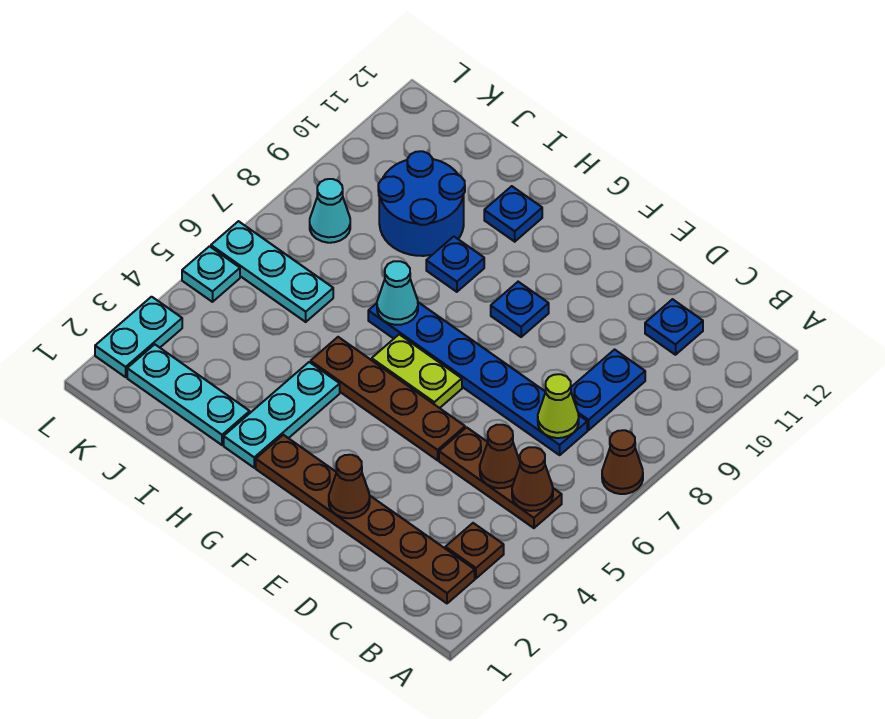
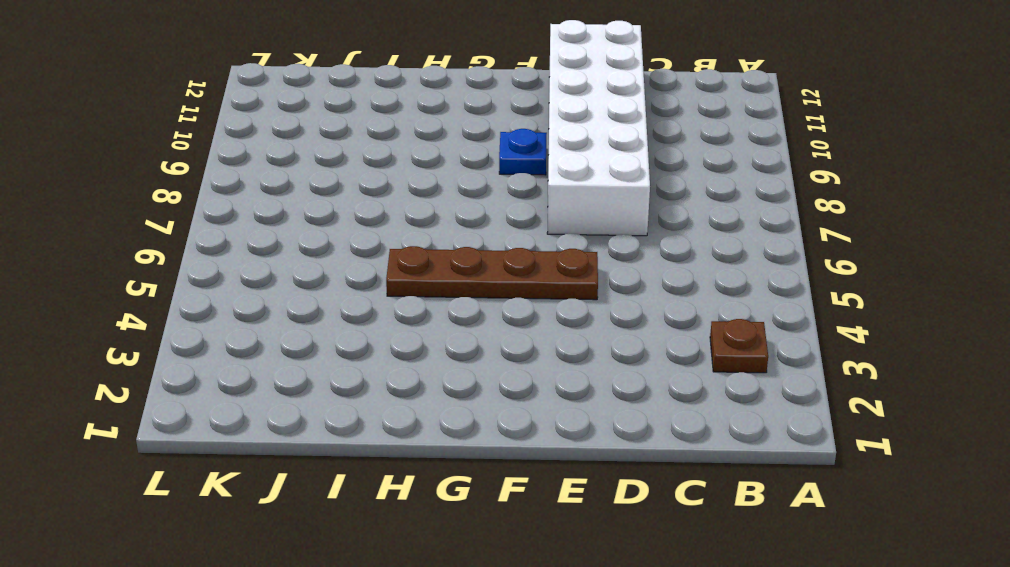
white brick D7:E12 level 1 -> blue plate C7:H7 level 1
none -> brown cone A7 level 1
none -> brown plate B2:G2 level 1
none -> brown plate B5:D5 level 1

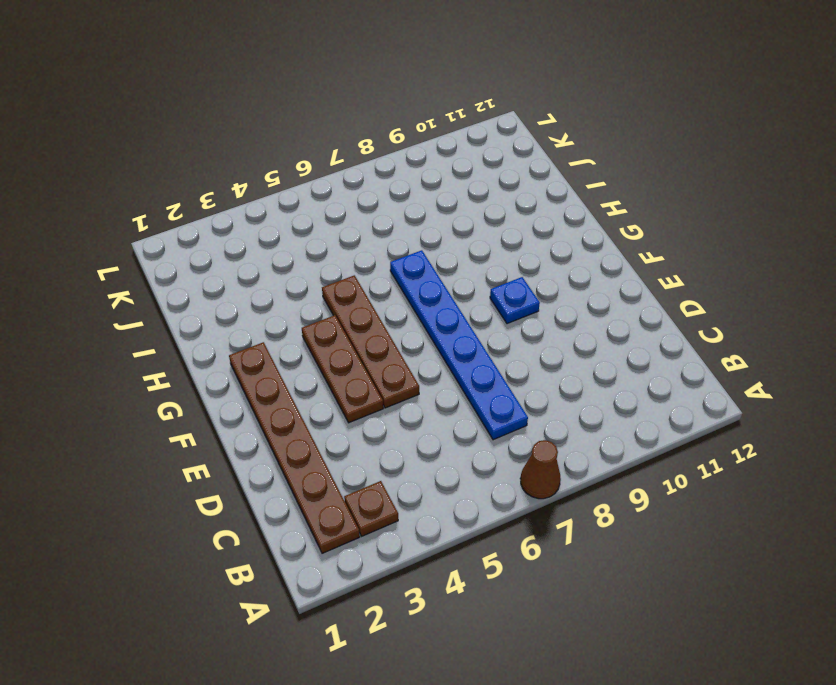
brown plate E4:G4 level 1 -> brown plate B5:D5 level 1
none -> blue plate C8:C9 level 1
none -> blue plate C11 level 1
none -> lime plate F6:G6 level 1

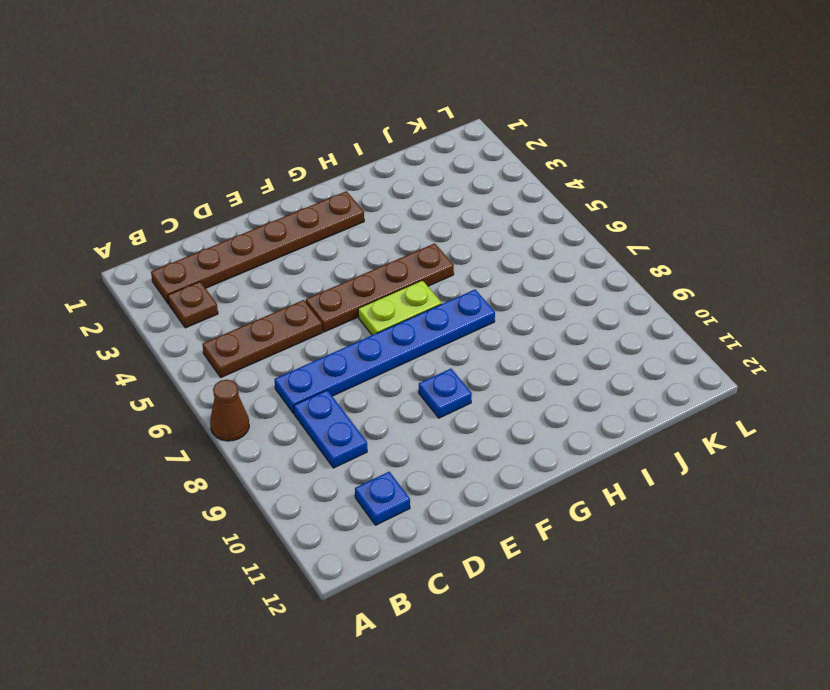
none -> cyan plate H2:H4 level 1
none -> blue plate H9 level 1
none -> blue plate H11 level 1

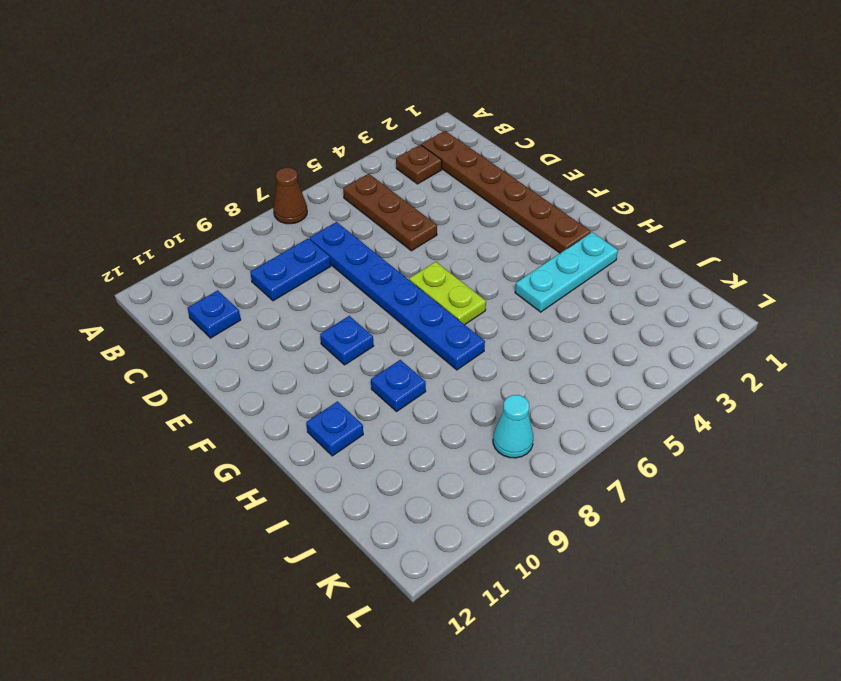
none -> brown plate E5:H5 level 1
none -> cyan plate I2:K2 level 1
none -> blue round brick I9:J10 level 1

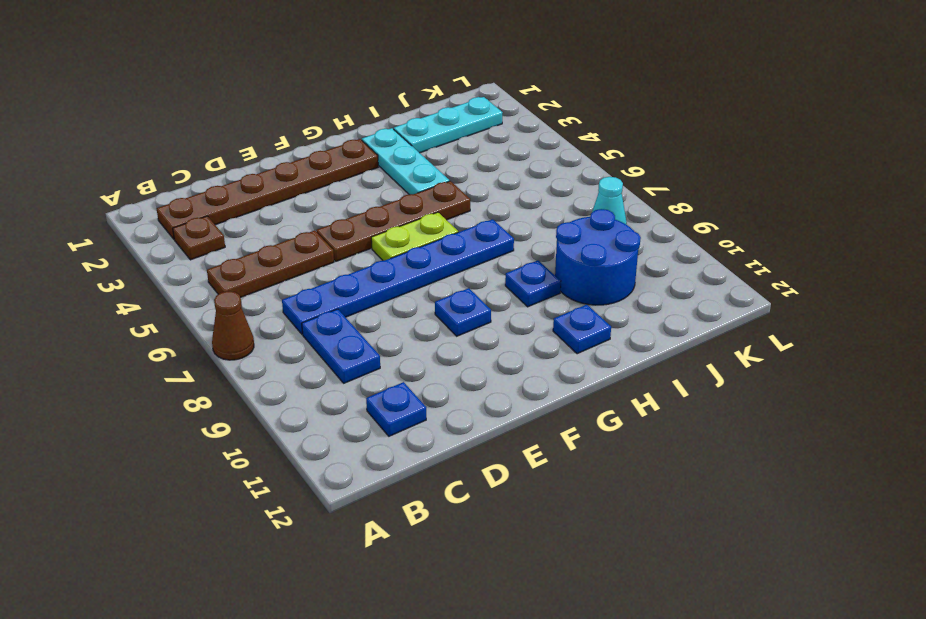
none -> cyan plate J6:L6 level 1
none -> cyan plate L2:L3 level 1
none -> cyan plate L5 level 1

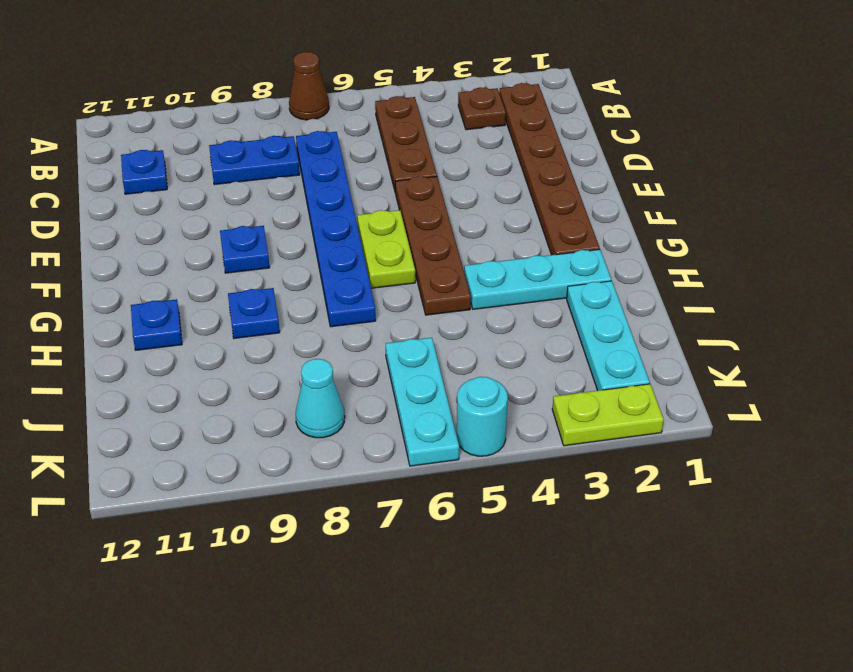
lime plate L2:L3 level 1 -> cyan plate L2:L3 level 1
cyan round brick L5 level 1 -> cyan plate L5 level 1
none -> blue round brick I9:J10 level 1
none -> brown cone B5 level 2
none -> brown cone C5 level 2

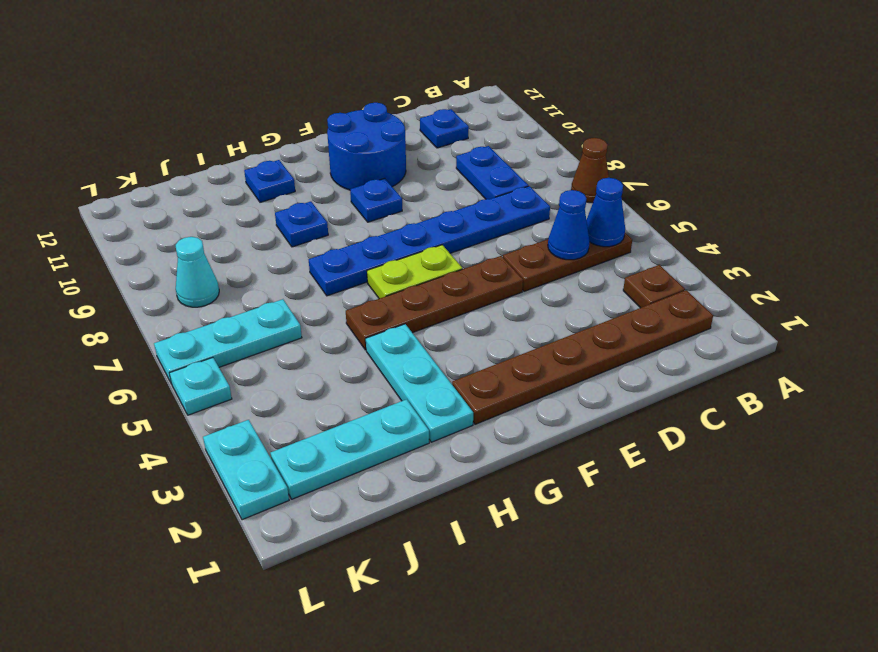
blue cone B5 level 2 -> brown cone B5 level 2
blue cone C5 level 2 -> brown cone C5 level 2
blue round brick E10:F11 level 1 -> blue round brick I9:J10 level 1
none -> lime cone C7 level 2
none -> brown cone E2 level 2
none -> cyan cone H7 level 2

